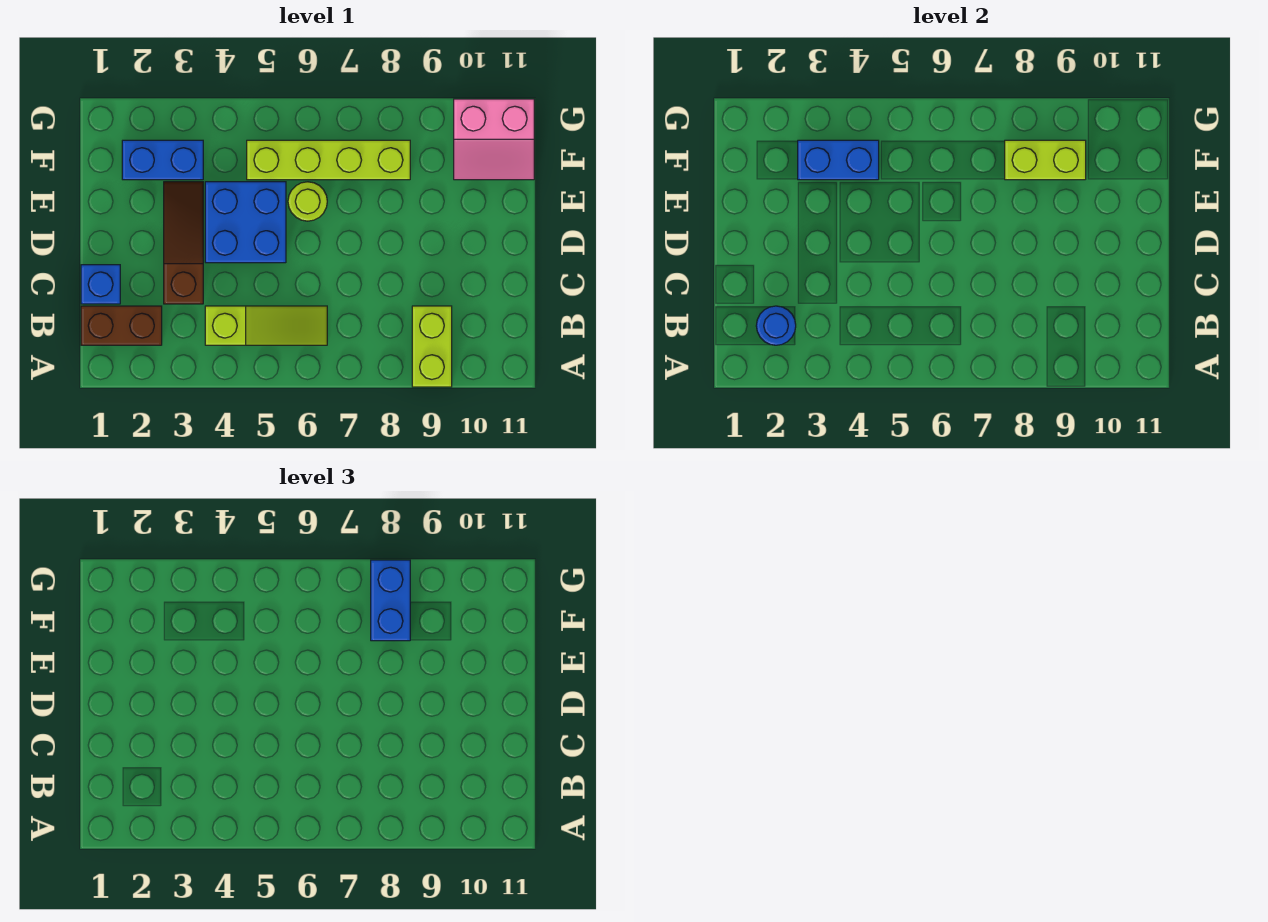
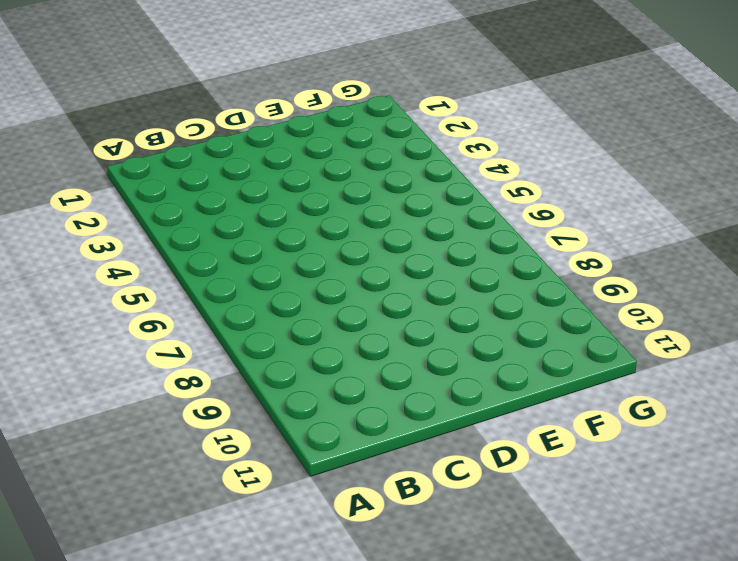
none -> lime brick A9:B9 level 1
none -> brown brick B1:B2 level 1
none -> lime slope B4:B6 level 1 top 4

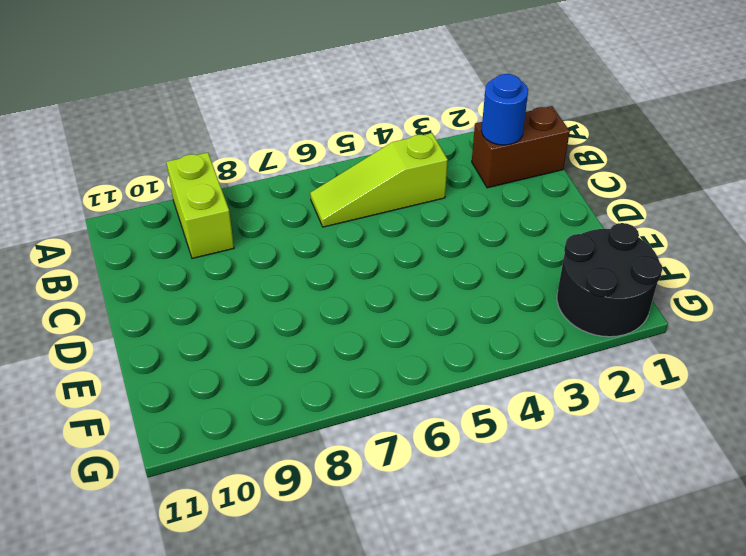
black round brick F1:G2 level 1 -> blue brick F2:F3 level 1
none -> blue brick C1 level 1
none -> brown slope C3:E3 level 1 top C
none -> blue brick D4:E5 level 1

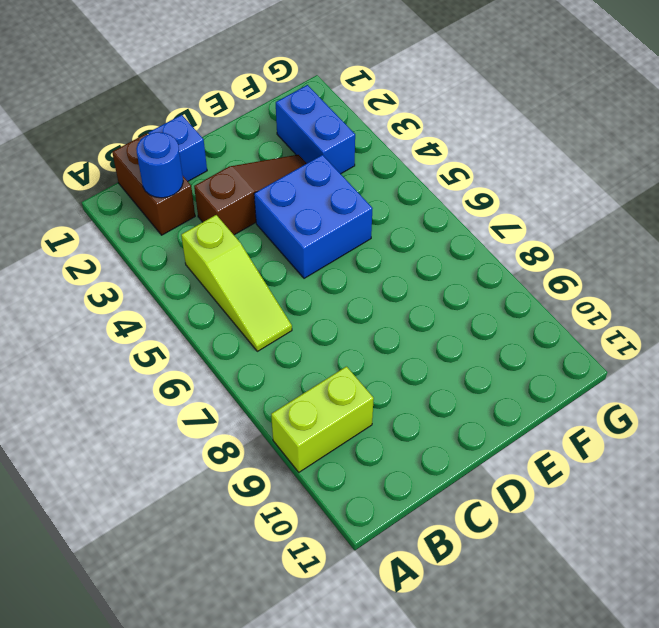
none -> lime round brick E6 level 1
none -> lime brick F5:F8 level 1
none -> pink slope F10:G11 level 1 top G

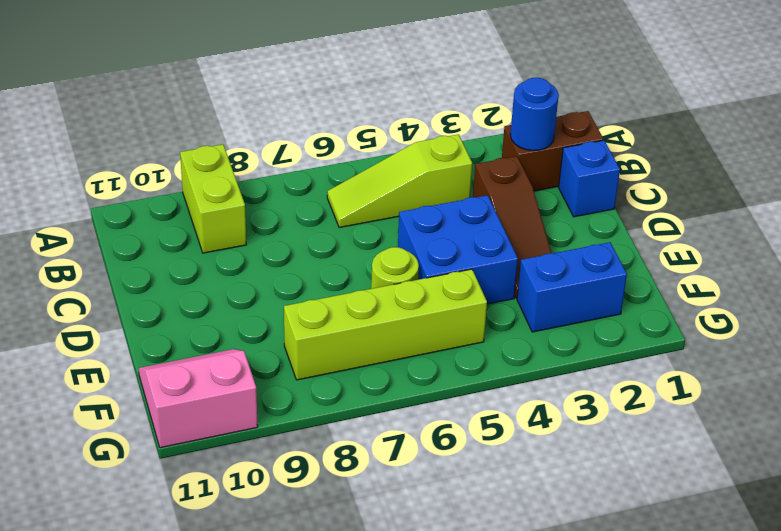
none -> blue brick F3:F4 level 2
none -> lime brick F8:F9 level 2
none -> blue brick F8:G8 level 3

